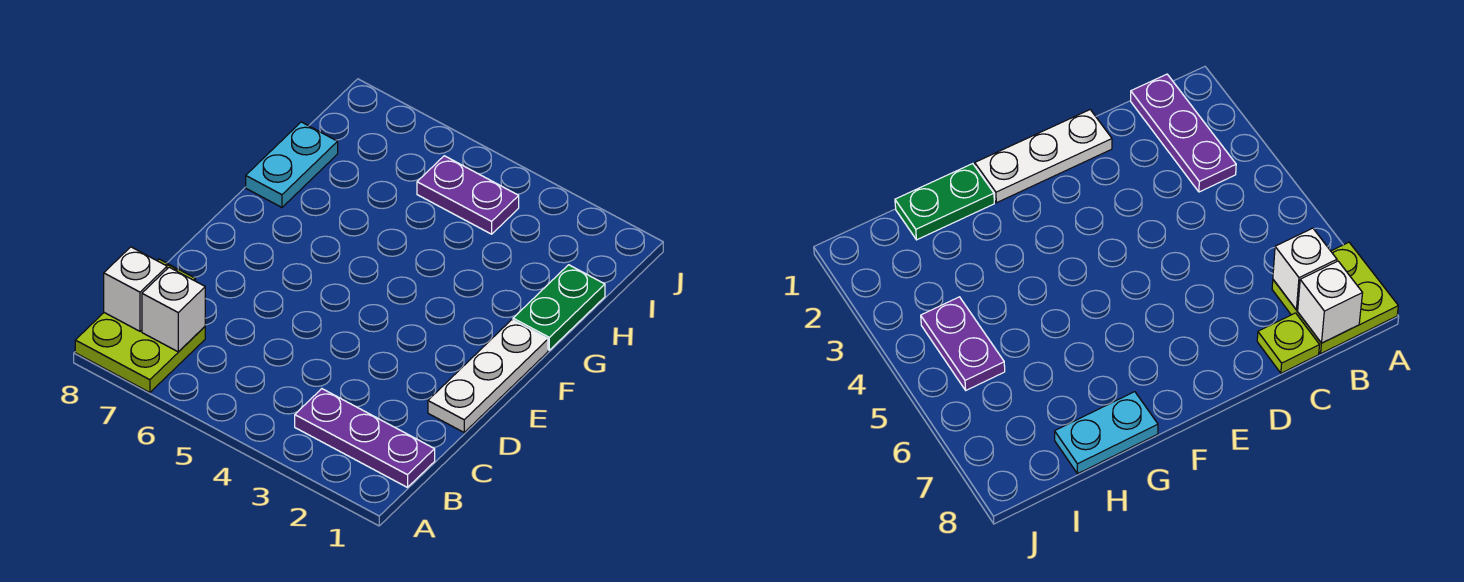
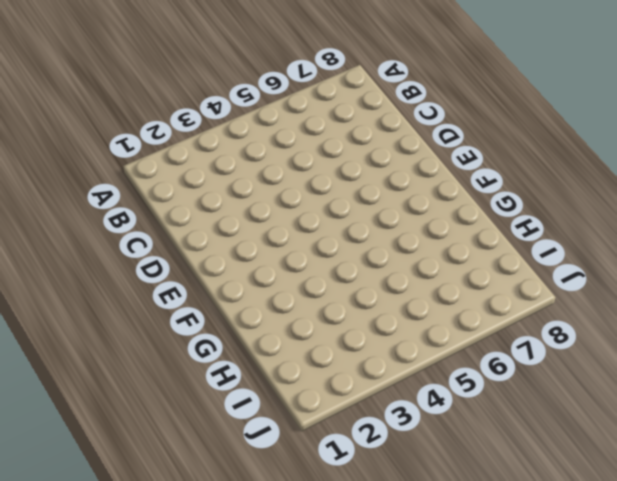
none -> lime plate A7:B8 level 1
none -> purple plate B1:B3 level 1

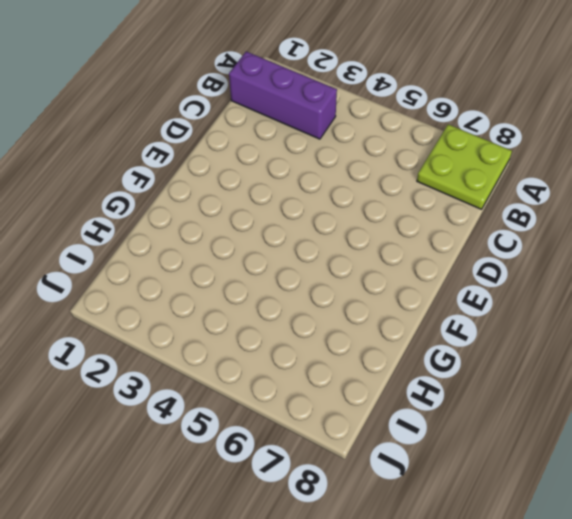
purple brick B1:B3 level 1 -> purple plate B1:B3 level 1
none -> lime plate C8 level 1
none -> white plate D1:F1 level 1

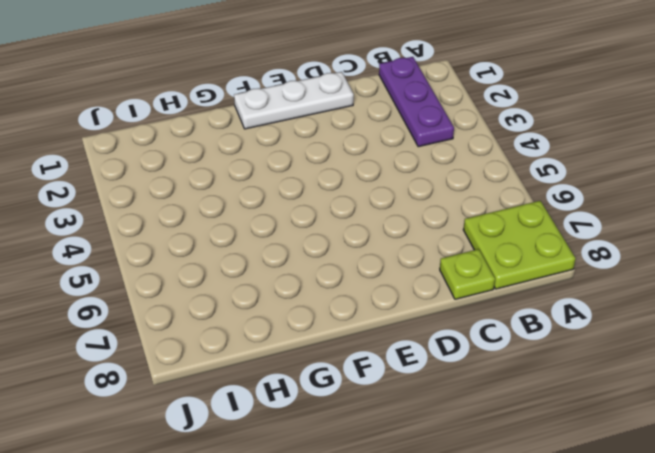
none -> green plate G1:H1 level 1
none -> cyan plate G8:H8 level 1

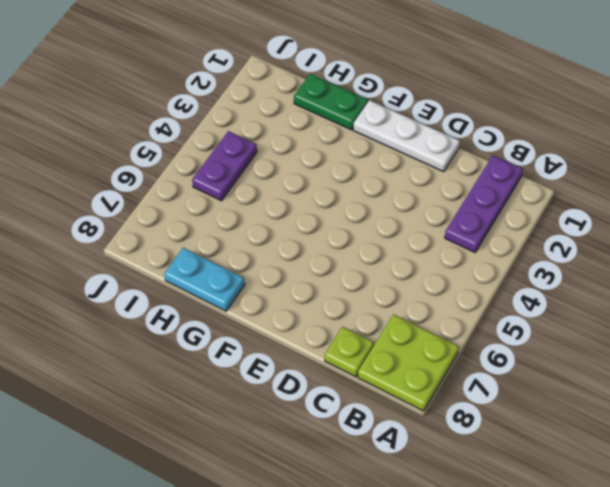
none -> white brick B7 level 2
none -> white brick B8 level 2

